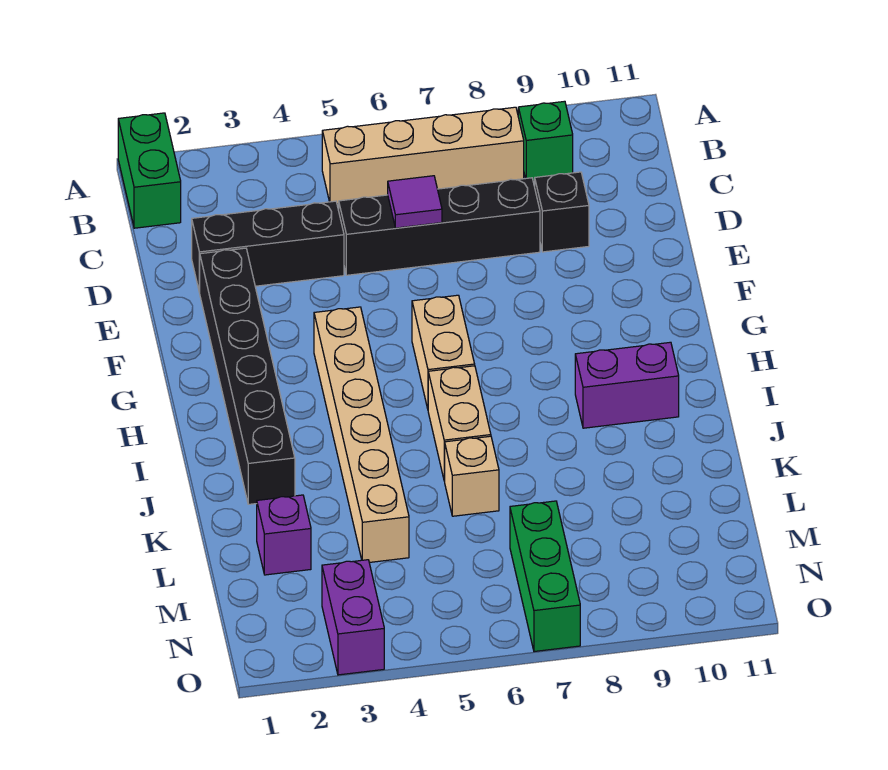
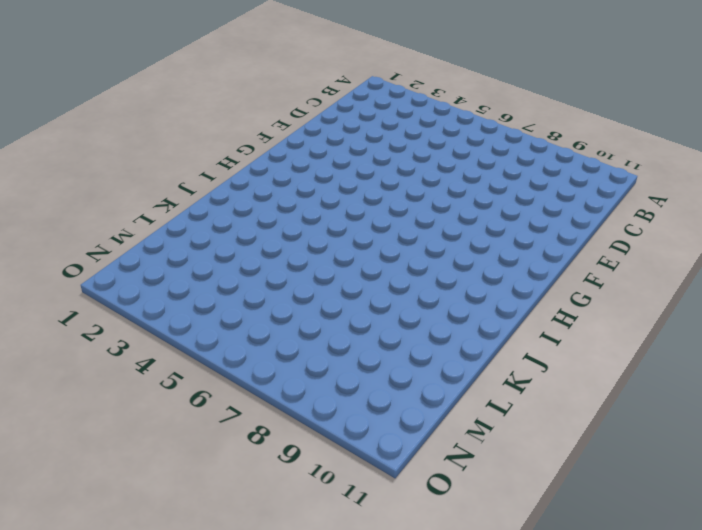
none -> green brick A1:B1 level 1
none -> tan brick B5:B8 level 1
none -> green brick B9 level 1

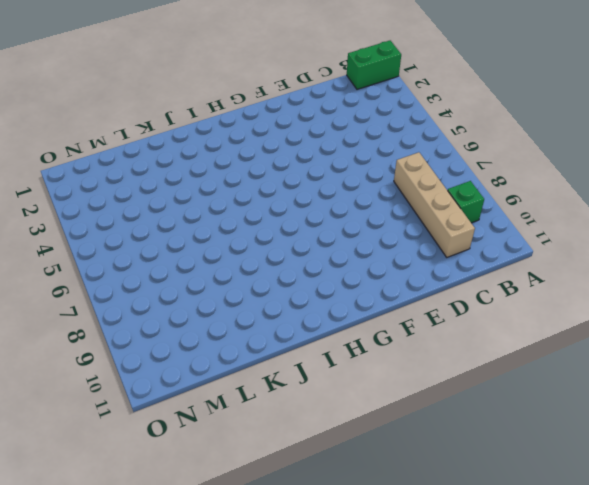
tan brick C7:C10 level 1 -> tan brick B5:B8 level 1
none -> black brick D2:D4 level 1
none -> black brick D5:D8 level 1
none -> black brick D9 level 1

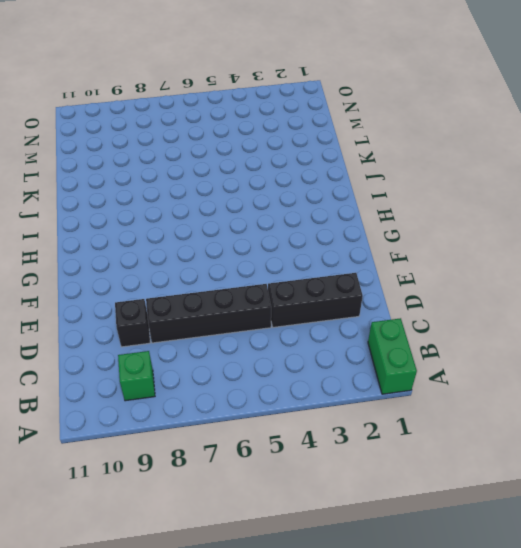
none -> tan brick B5:B8 level 1
none -> black brick E2:J2 level 1
none -> tan brick G4:L4 level 1

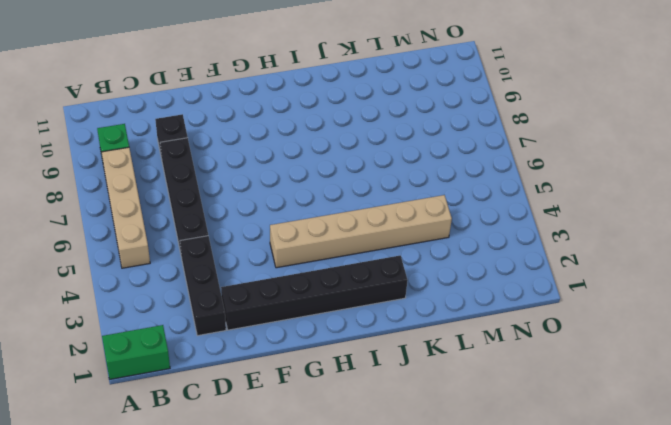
none -> tan brick G6:H6 level 1
none -> tan brick I6:J6 level 1
none -> purple brick I9:I10 level 1

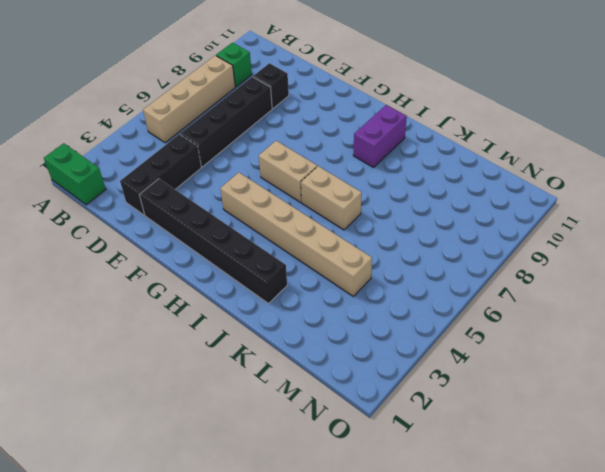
none -> tan brick K6 level 1
none -> purple brick L2 level 1
none -> green brick M7:O7 level 1

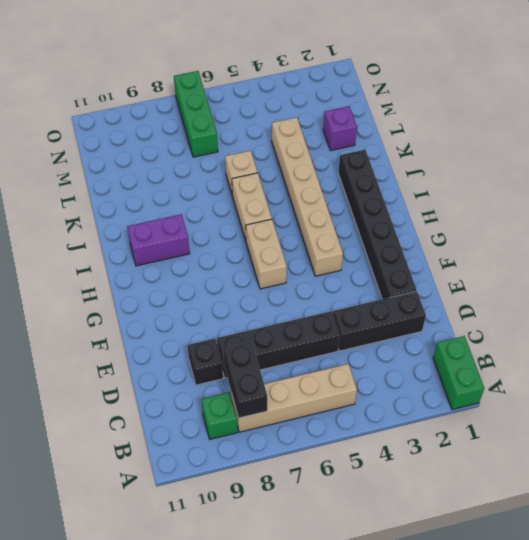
black brick B8:C8 level 2 -> none
none -> purple brick N3:O3 level 1
none -> purple tile D6 level 2

